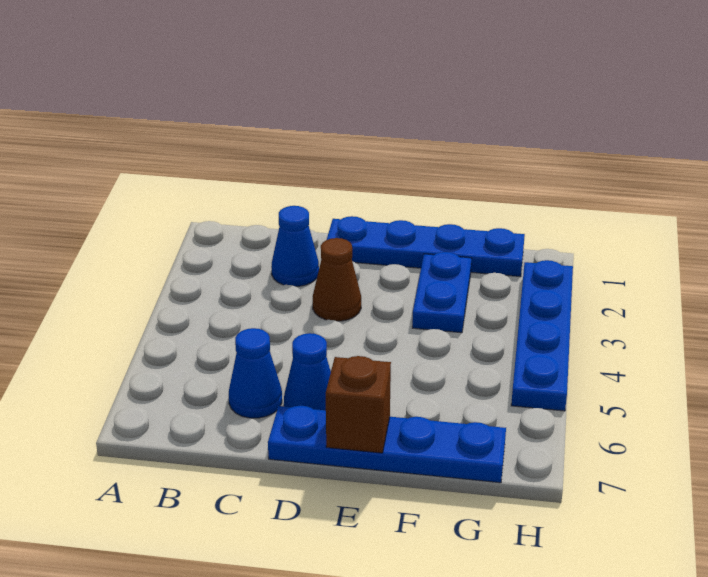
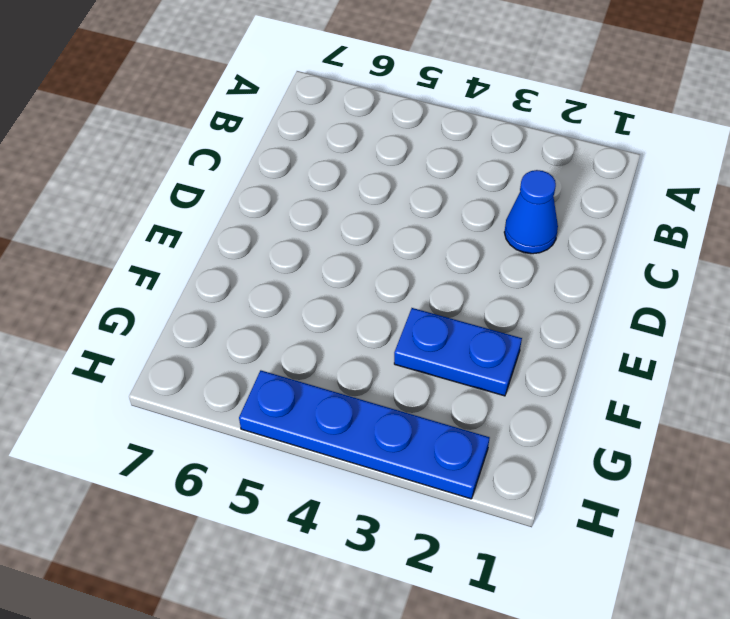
none -> blue cone C6 level 1
none -> blue plate D1:G1 level 1

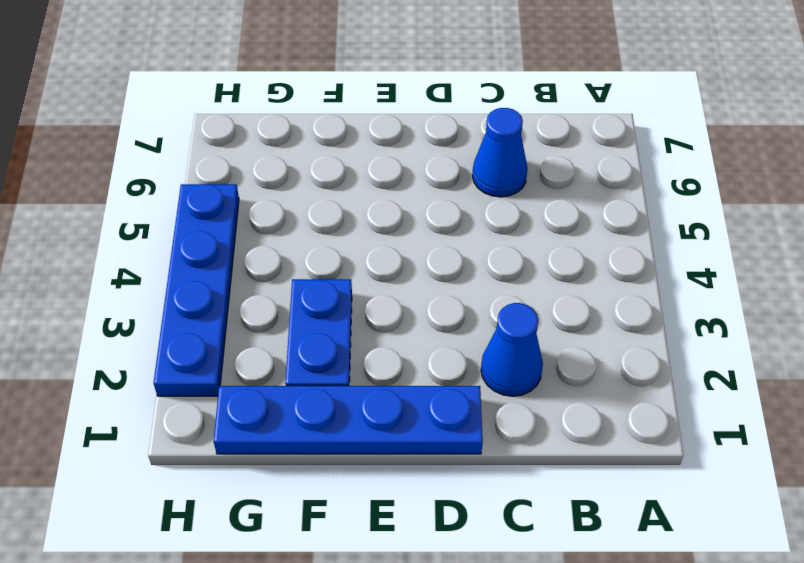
none -> brown cone D3 level 1
none -> blue cone D6 level 1

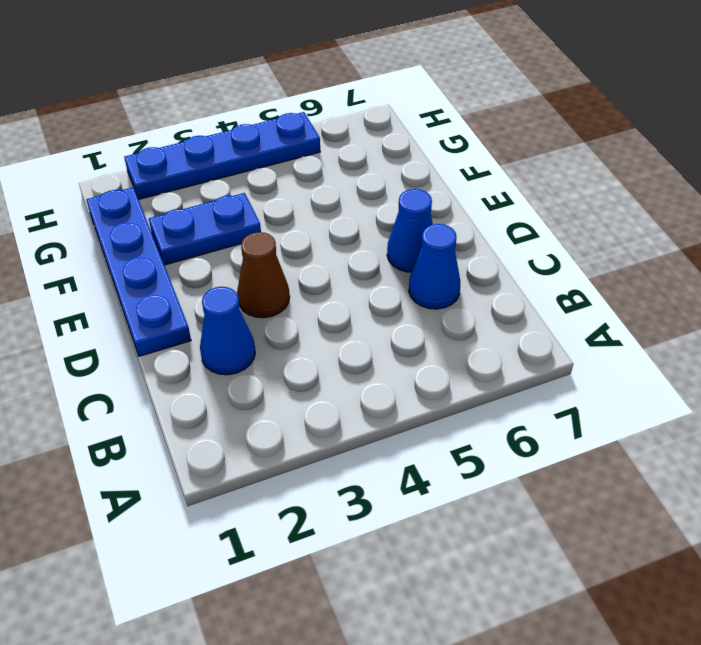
none -> blue plate D7:G7 level 1
none -> brown brick E7 level 2

